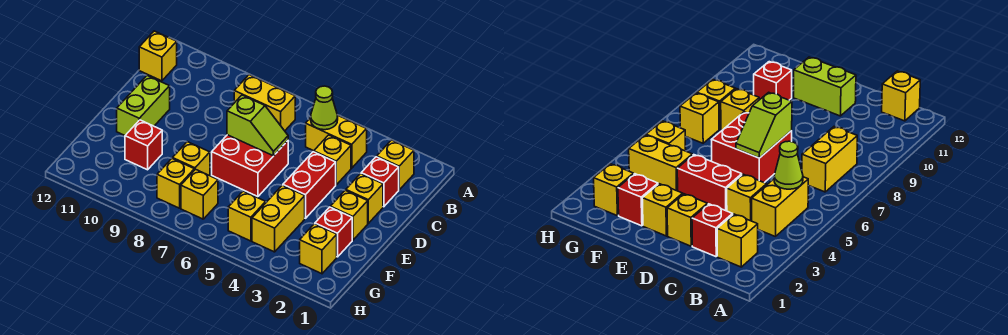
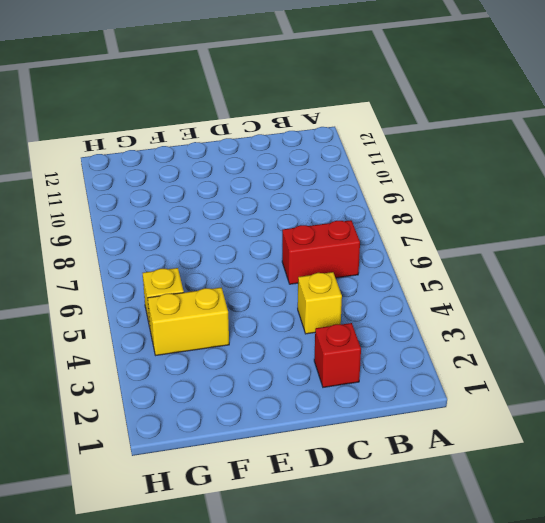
red brick B6:C6 level 1 -> red brick D4:E4 level 1
none -> yellow brick B2 level 1
none -> yellow brick B4:B5 level 1
none -> yellow brick B7:B8 level 1

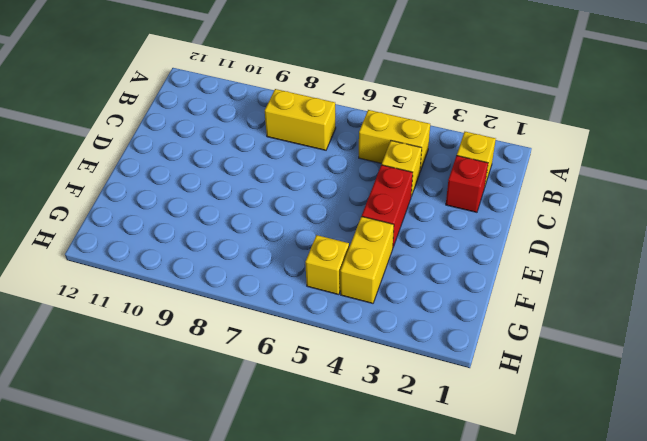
none -> yellow brick B12 level 1
none -> yellow brick D2 level 1
none -> red brick D6:E7 level 1

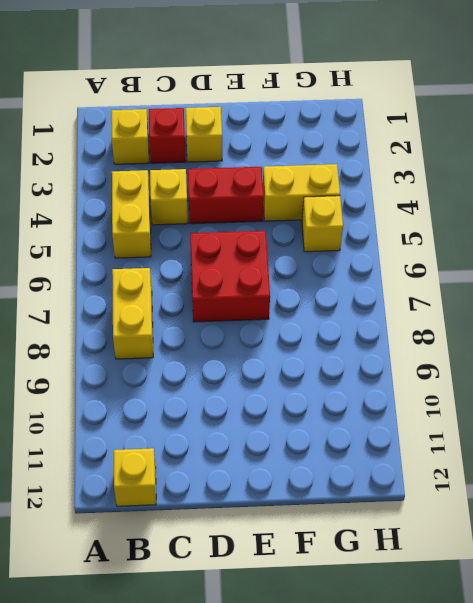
none -> lime brick D11:E11 level 1
none -> yellow brick E2 level 1
none -> red brick F2 level 1

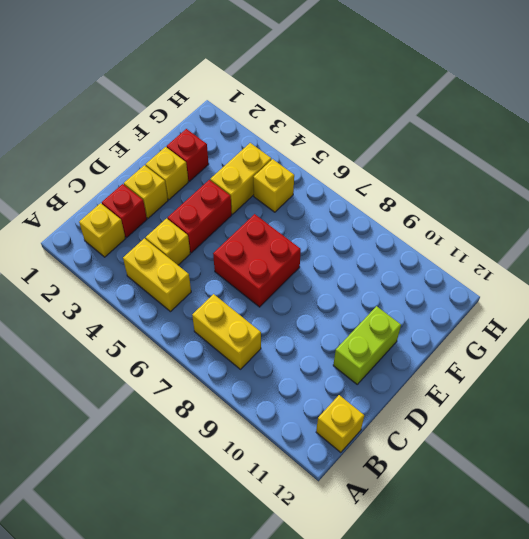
none -> yellow brick F8 level 1
none -> red brick F10 level 1
none -> yellow brick G2 level 1

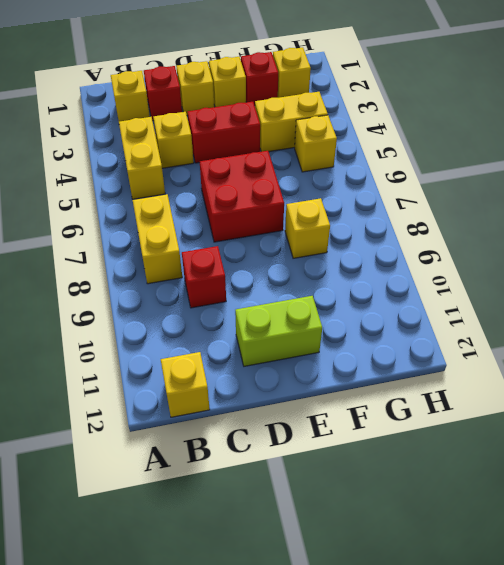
red brick C9 level 1 -> red brick F10 level 1
none -> yellow brick G7 level 1
none -> yellow brick G8 level 1
none -> lime cone B5 level 2

